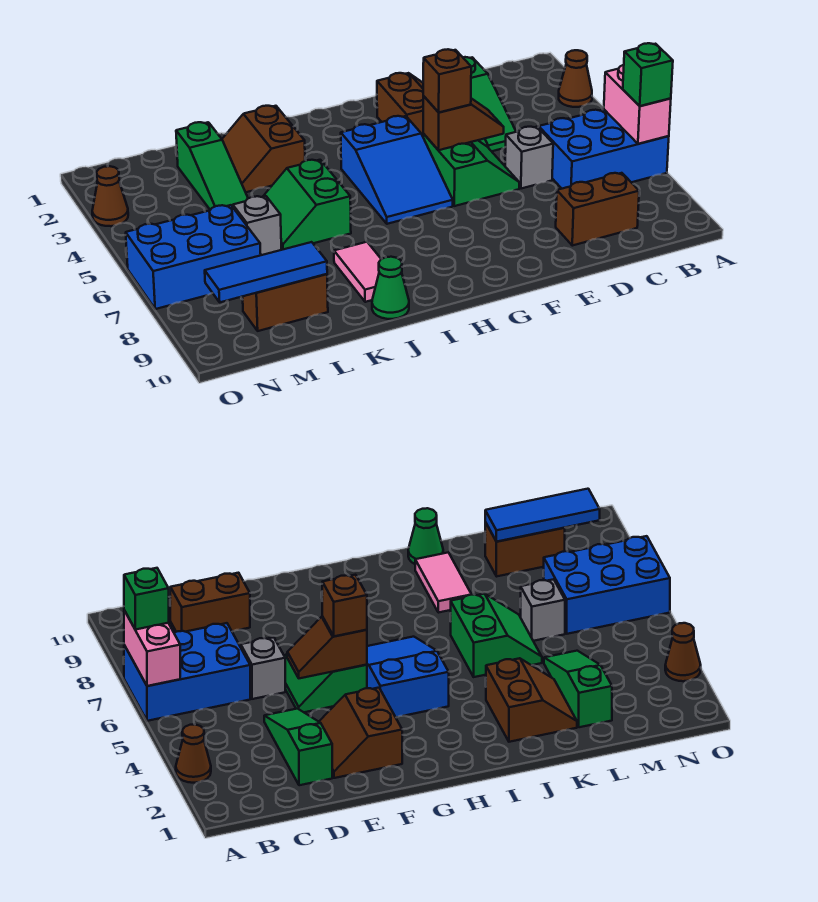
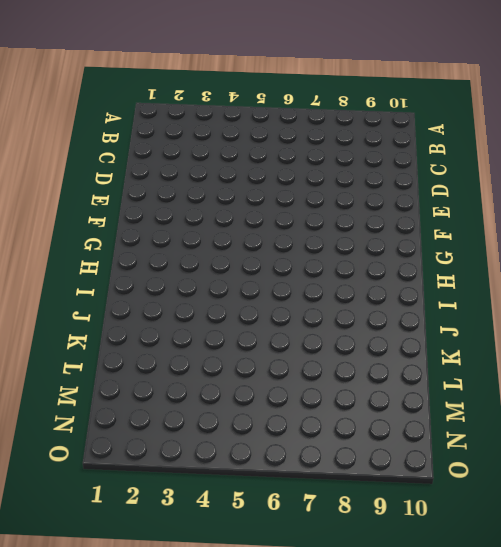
none -> brown cone A3 level 1
none -> blue brick A6:C7 level 1
none -> brown brick C9:D9 level 1

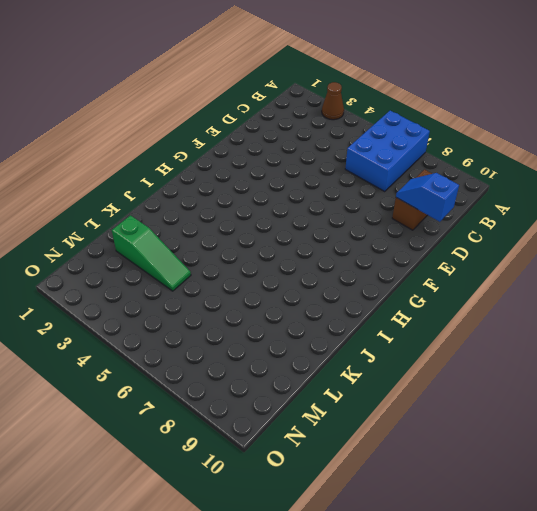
blue slope D9:D10 level 2 top 10 -> none
none -> green slope D2:D4 level 1 top 2
none -> grey brick D6 level 1
none -> brown slope E2:F3 level 1 top F

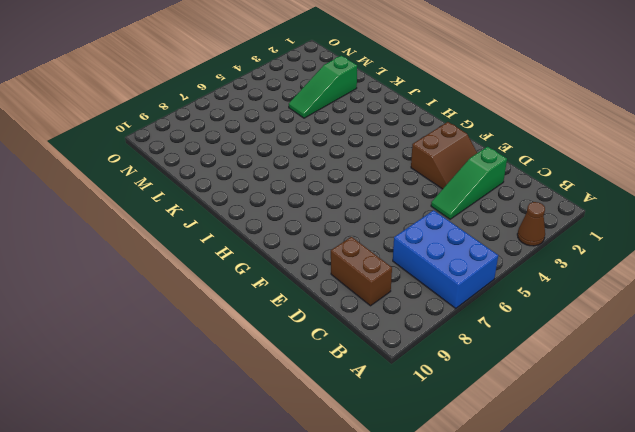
none -> grey brick D6 level 1
none -> green slope E5:F6 level 1 top F
none -> blue slope G4:H6 level 1 top 4

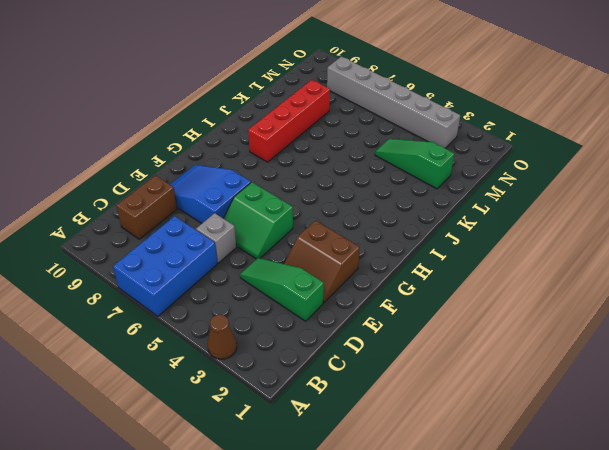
blue slope E7:F9 level 1 top 7 -> blue slope G4:H6 level 1 top 4
red brick I8:L8 level 1 -> pink tile J8:J9 level 1
grey brick N3:N8 level 1 -> blue brick M6:O7 level 1
none -> brown slope J2:K3 level 1 top J
none -> green slope J5:K6 level 1 top J
none -> green cone J10 level 1

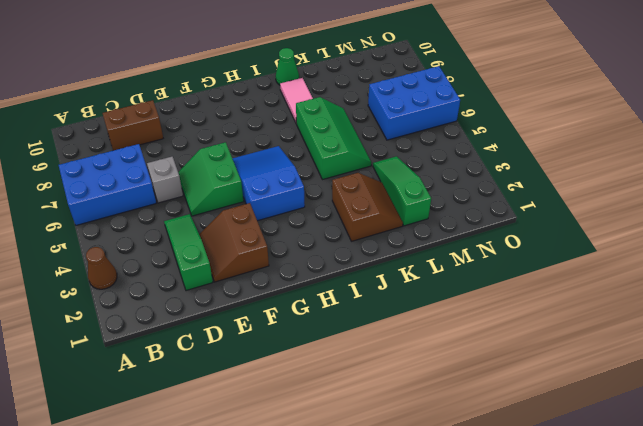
green slope J5:K7 level 1 top J -> green slope J5:K6 level 1 top J
none -> grey brick L6 level 1
none -> brown brick L9:M9 level 1
none -> brown cone O3 level 1

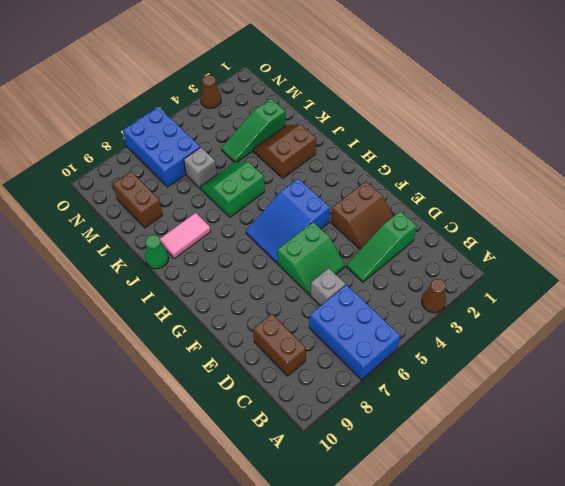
none -> pink brick A6:A7 level 2
none -> brown slope E5:F5 level 2 top F
none -> blue tile L9:N9 level 2

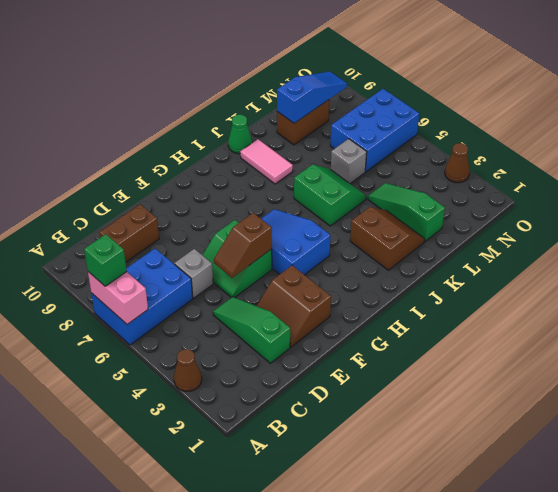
blue slope L9:N9 level 2 top L -> blue tile L9:N9 level 2
none -> brown brick F5 level 3

